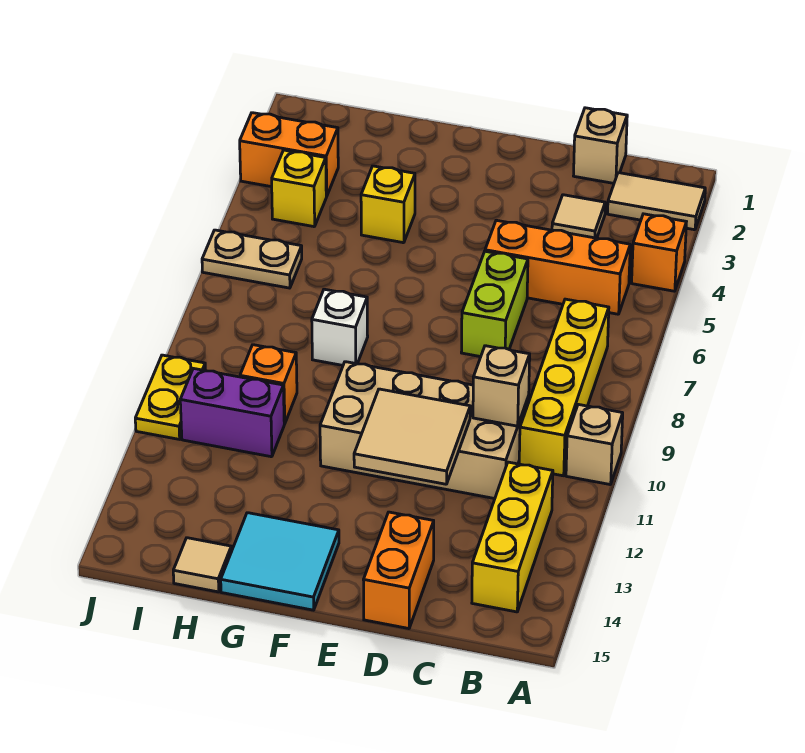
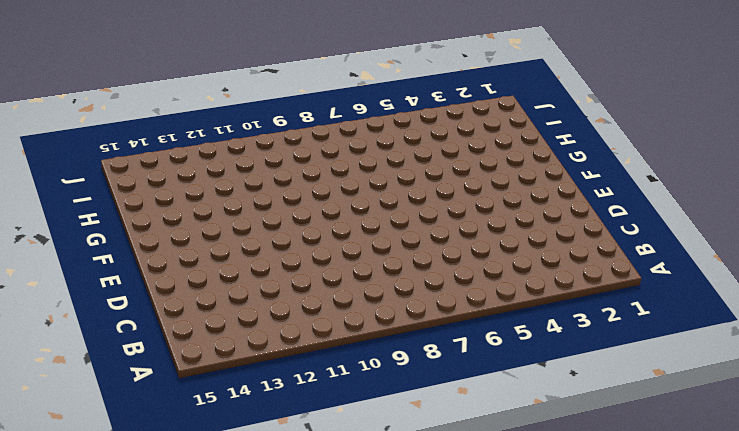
none -> tan tile A2:B2 level 1
none -> orange brick A4 level 1
none -> tan brick A10 level 1

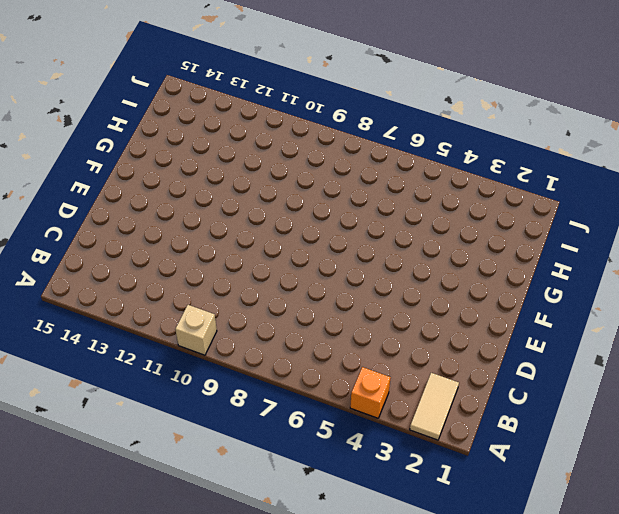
none -> orange brick B5:D5 level 1
none -> yellow brick B7:B10 level 1
none -> yellow brick B12:B14 level 1

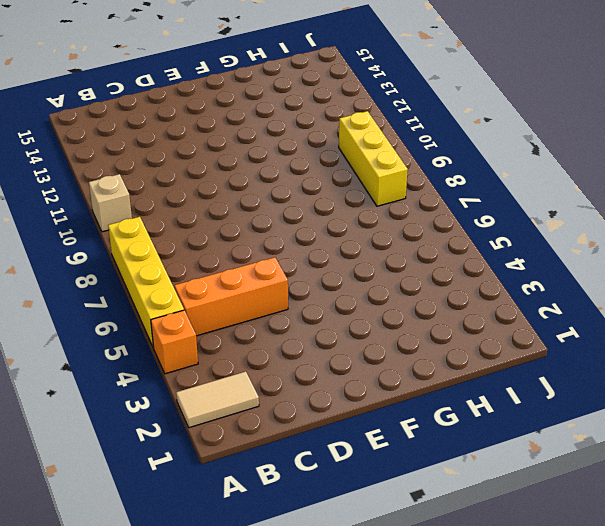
yellow brick A5:A8 level 1 -> yellow brick B7:B10 level 1
yellow brick I8:I10 level 1 -> yellow brick B12:B14 level 1
none -> tan brick C1 level 1
none -> tan tile C3 level 1
none -> tan brick C10:F11 level 1

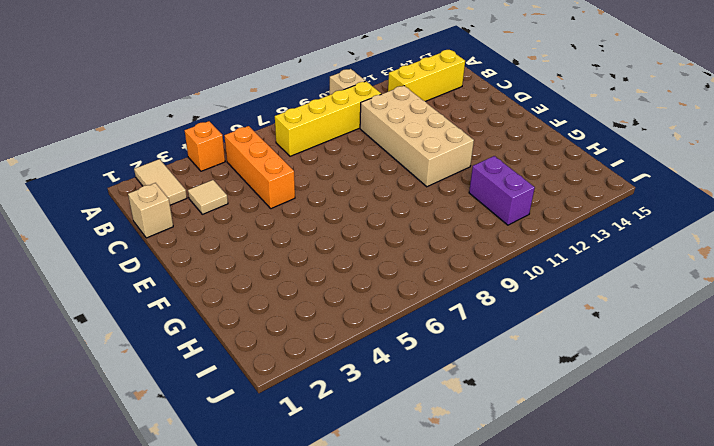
none -> lime brick D6:D7 level 1
none -> orange brick D14:D15 level 1
none -> cyan tile F14:G15 level 1

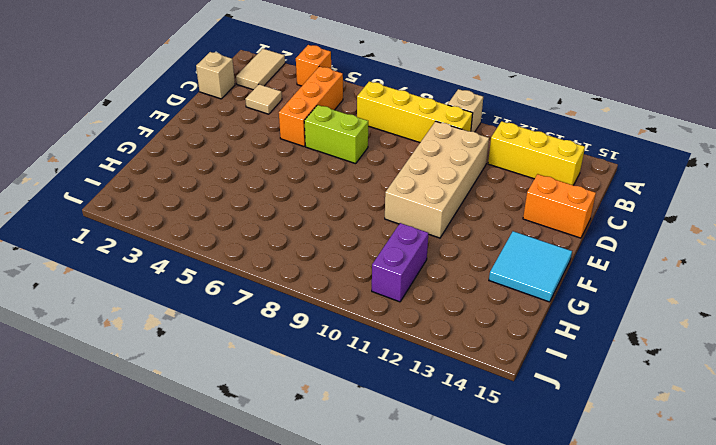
none -> yellow brick G4 level 1
none -> white brick G8 level 1
none -> orange brick H10 level 1

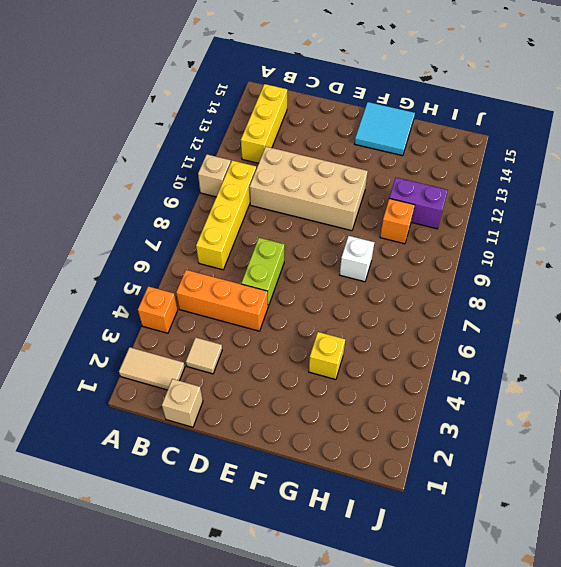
none -> orange brick D14:D15 level 1
none -> tan tile H15 level 1
none -> orange brick I3:J3 level 1

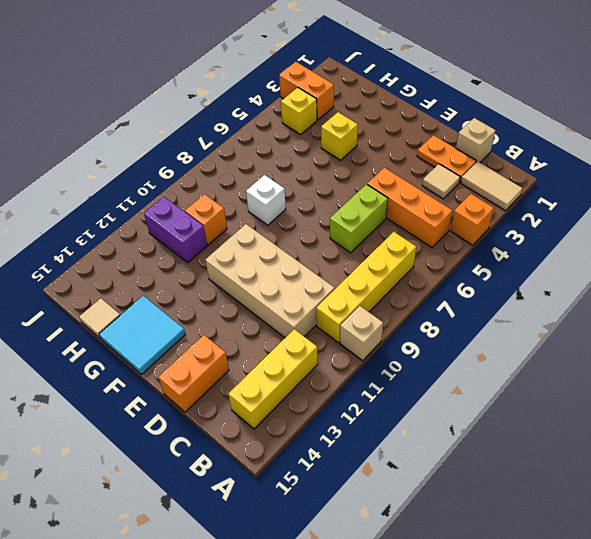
orange plate C2:D2 level 1 -> none
none -> tan plate I6:J6 level 1
none -> yellow plate J10:J11 level 1
none -> tan brick C10 level 2

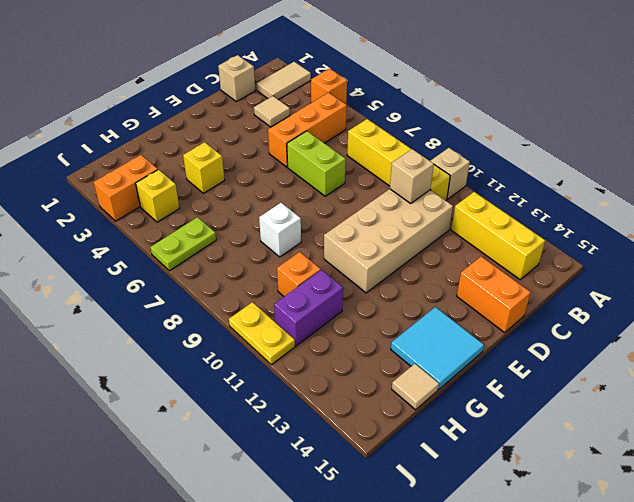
lime plate I6:J6 level 1 -> tan plate I6:J6 level 1
none -> tan tile D11:E12 level 2

